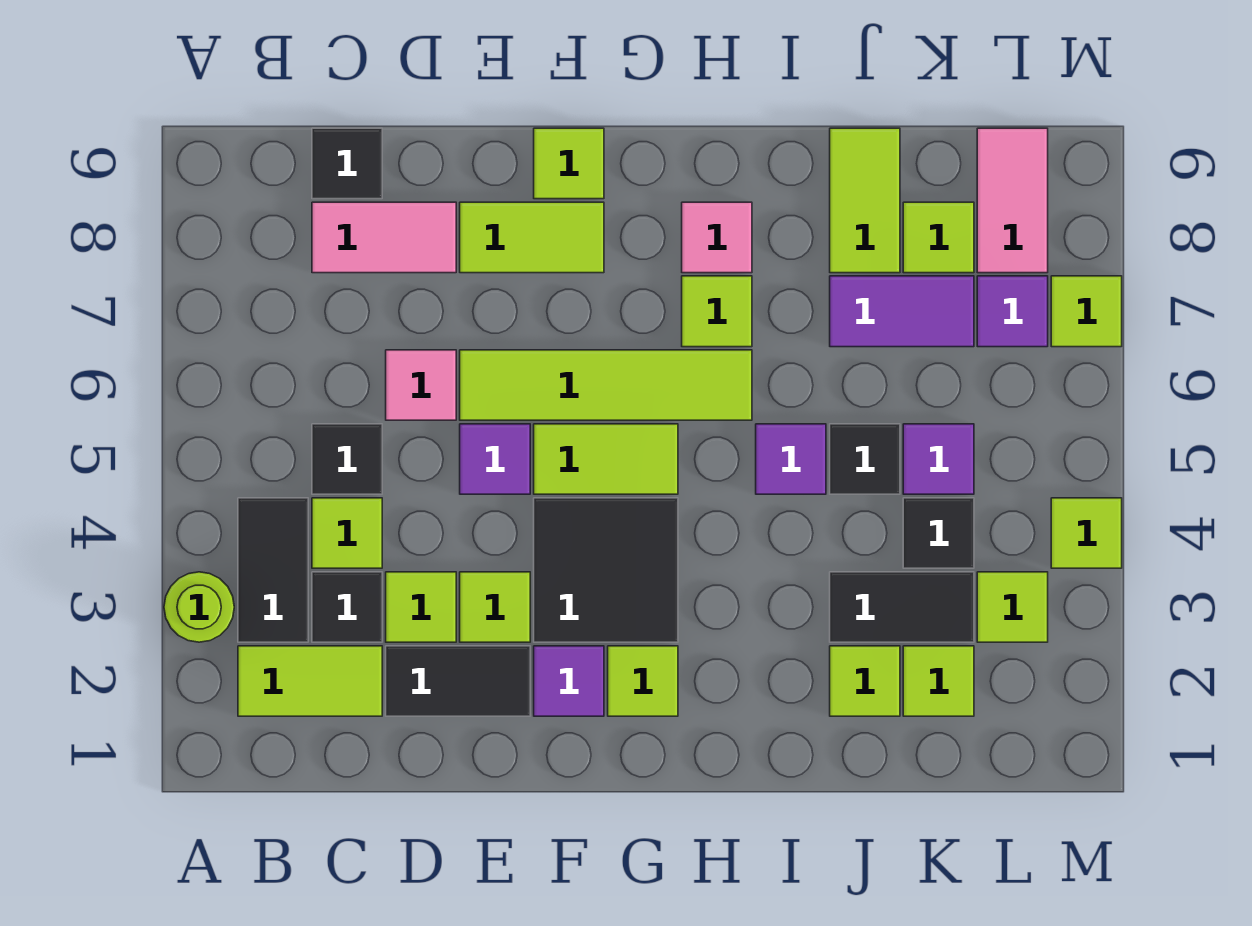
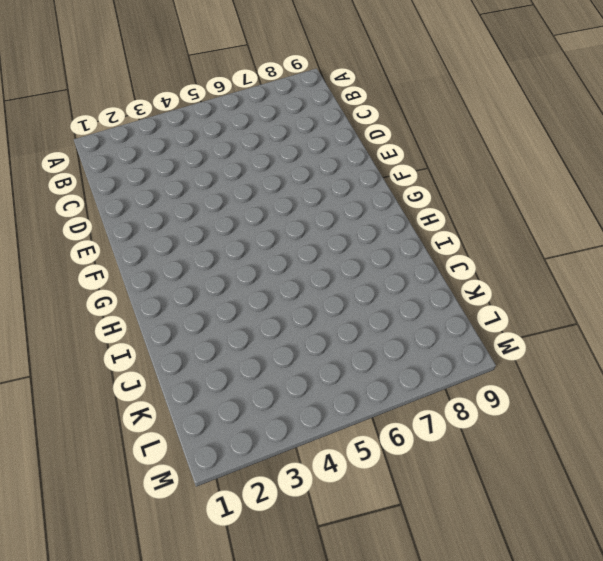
none -> lime round brick A3 level 1
none -> lime tile B2:C2 level 1
none -> black tile B3:B4 level 1
none -> black tile C3 level 1

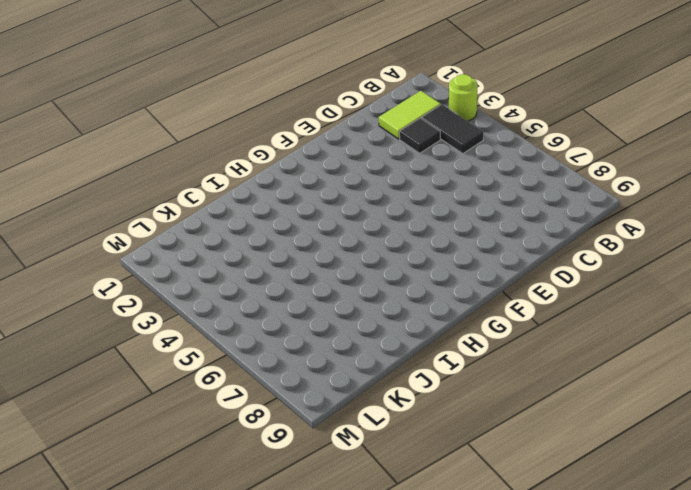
none -> lime tile C4 level 1
none -> black tile C5 level 1
none -> pink tile C8:D8 level 1
none -> black tile C9 level 1

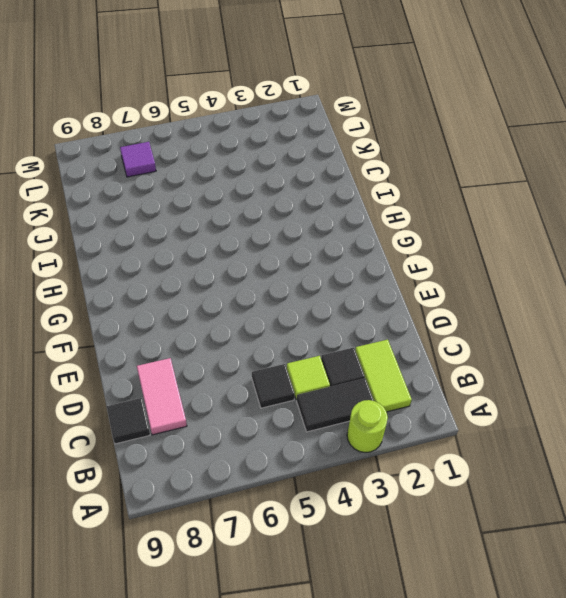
none -> black tile D2:E2 level 1
none -> lime tile D3 level 1
none -> pink tile D6 level 1
none -> lime tile E3 level 1

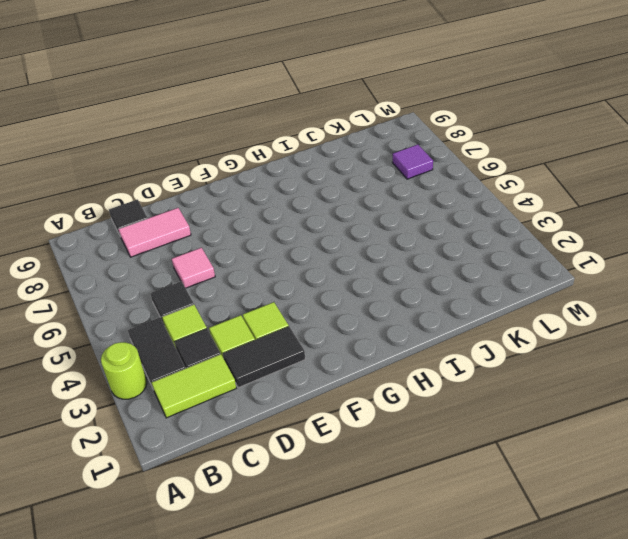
none -> purple tile E5 level 1
none -> lime tile E6:H6 level 1
none -> lime tile E8:F8 level 1
none -> purple tile F2 level 1

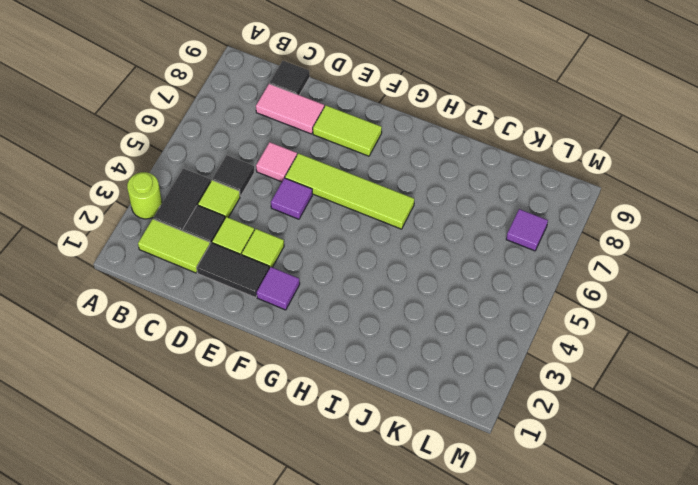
none -> black tile F3:G4 level 1
none -> lime tile F5:G5 level 1
none -> lime tile F9 level 1
none -> lime tile G2 level 1

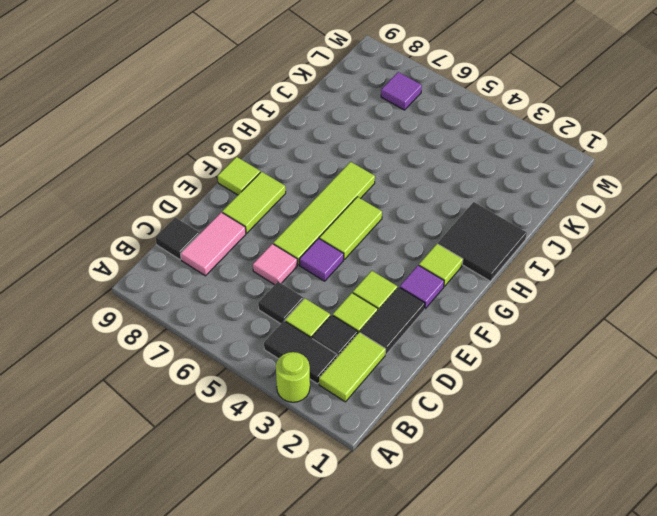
black tile H1:I2 level 1 -> black tile F3:G4 level 1
none -> lime tile H7 level 1
none -> pink tile H8 level 1
none -> purple tile I5 level 1
none -> lime tile J2 level 1

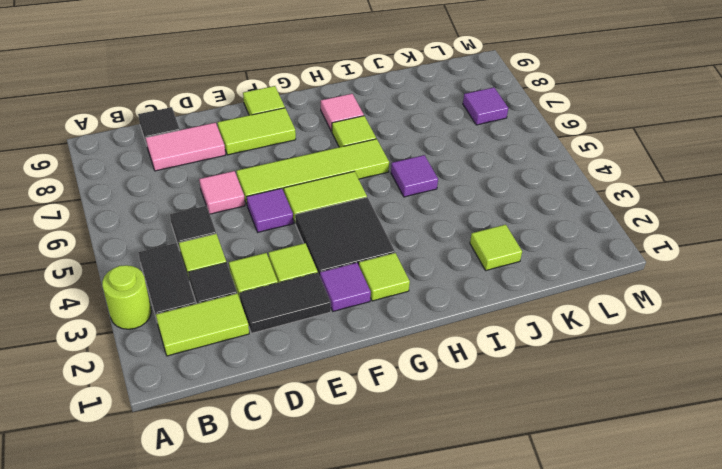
none -> black tile J3:K3 level 1
none -> black tile J5 level 1
none -> purple tile J7:K7 level 1
none -> lime tile J8:J9 level 1

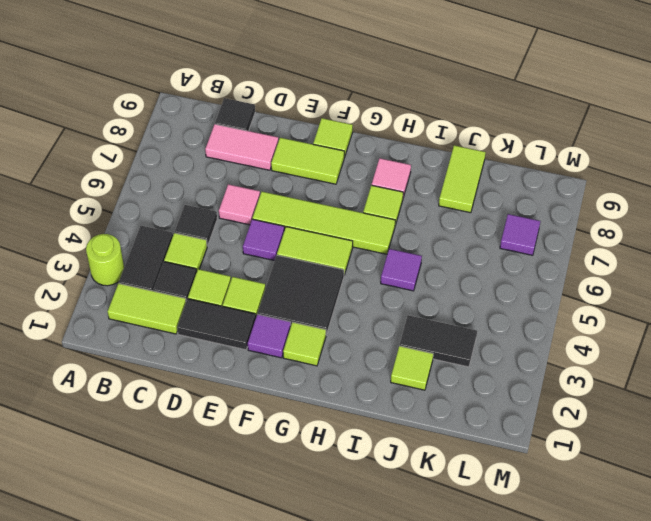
none -> black tile J5 level 1
none -> purple tile J7:K7 level 1
none -> lime tile K2 level 1
none -> black tile K4 level 1

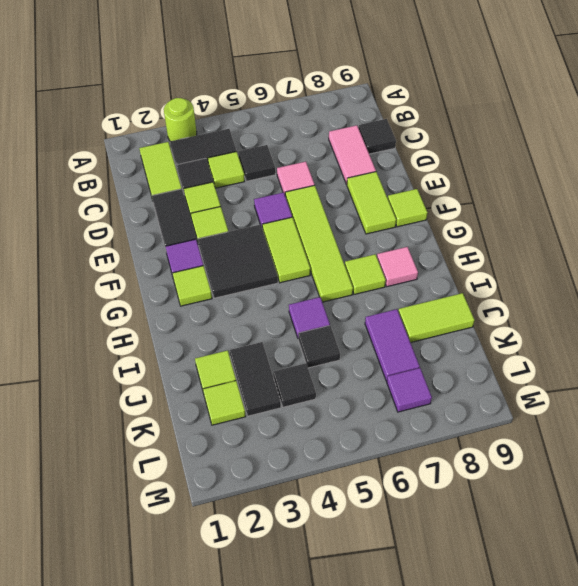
none -> purple tile K5 level 1
none -> lime tile K8 level 1
none -> lime tile L3 level 1
none -> pink tile L8:L9 level 1

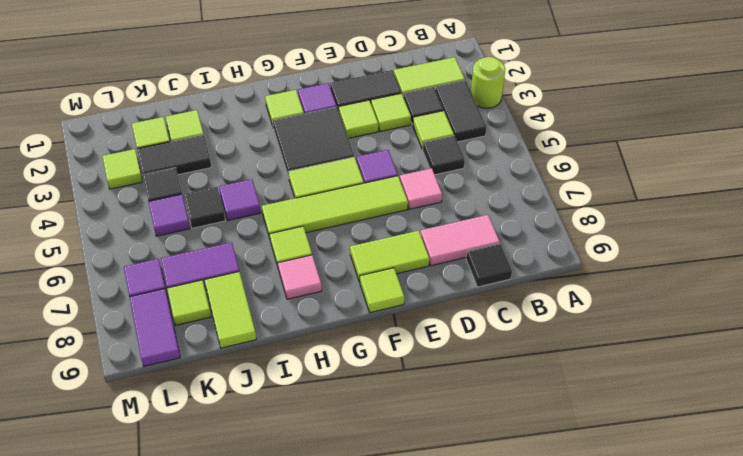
purple tile L8:L9 level 1 -> pink tile L8:L9 level 1
none -> lime tile M4 level 1
none -> lime tile M7 level 1

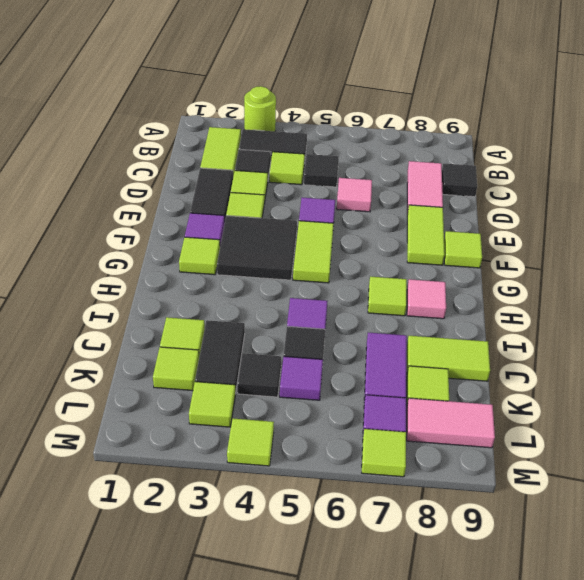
none -> lime tile E6:H6 level 1

